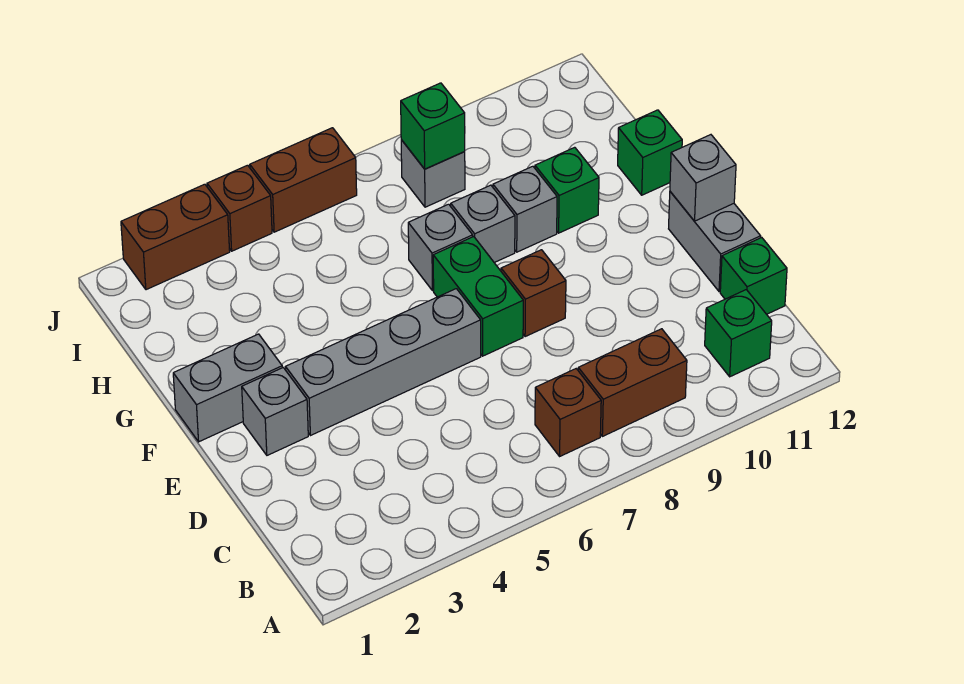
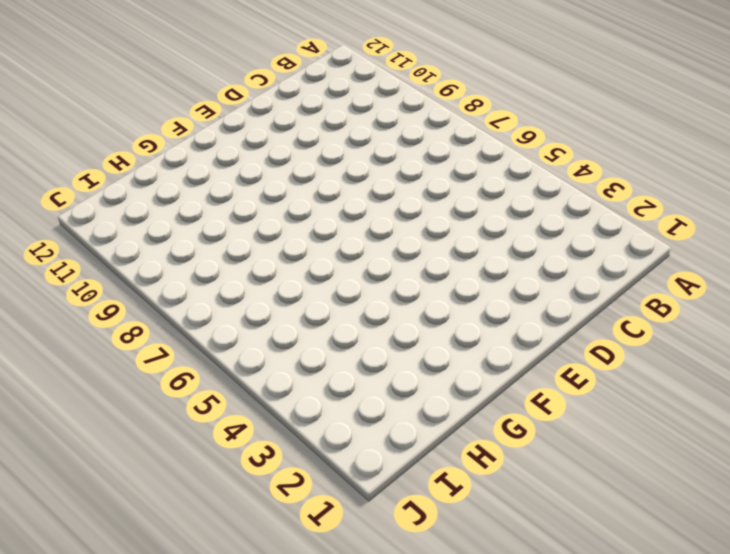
none -> brown brick B7 level 1
none -> brown brick B8:B9 level 1
none -> green brick B11 level 1

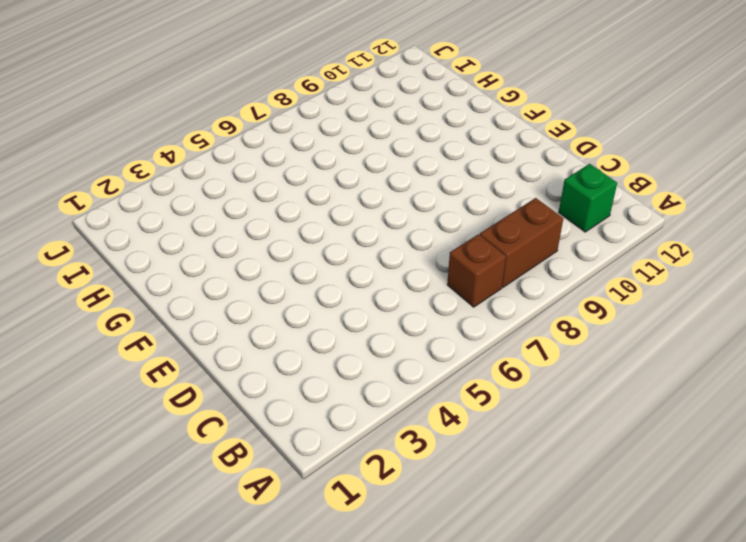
none -> green brick C12 level 1
none -> grey brick D12:E12 level 1
none -> grey brick E2 level 1

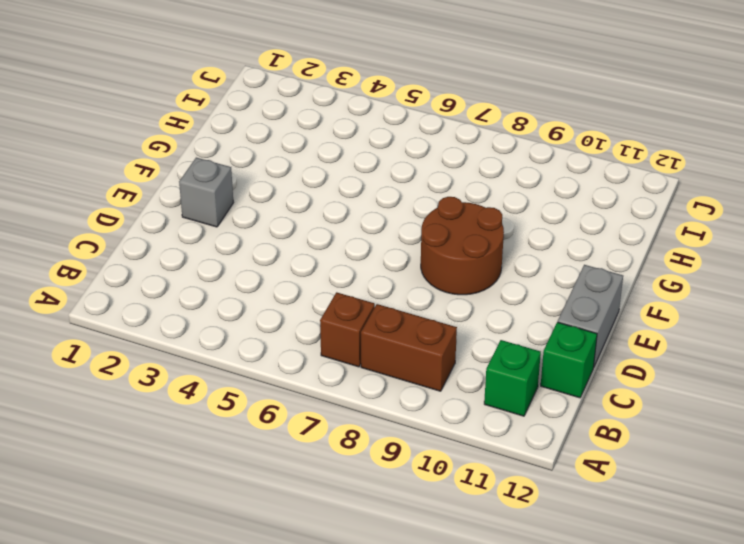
brown round brick E8:F9 level 1 -> brown brick E8 level 1
none -> grey brick E3:E6 level 1
none -> green brick E7:F7 level 1
none -> grey brick F1:F2 level 1

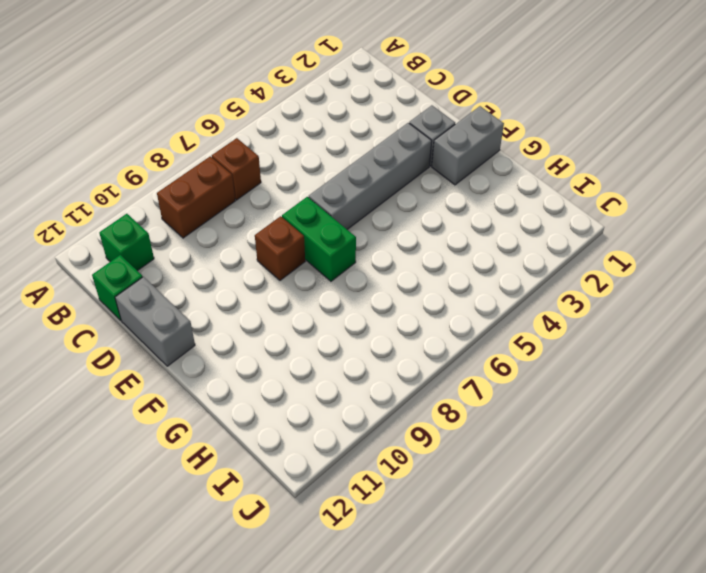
none -> grey brick G7 level 1
none -> grey brick G8 level 1
none -> grey brick G9 level 1

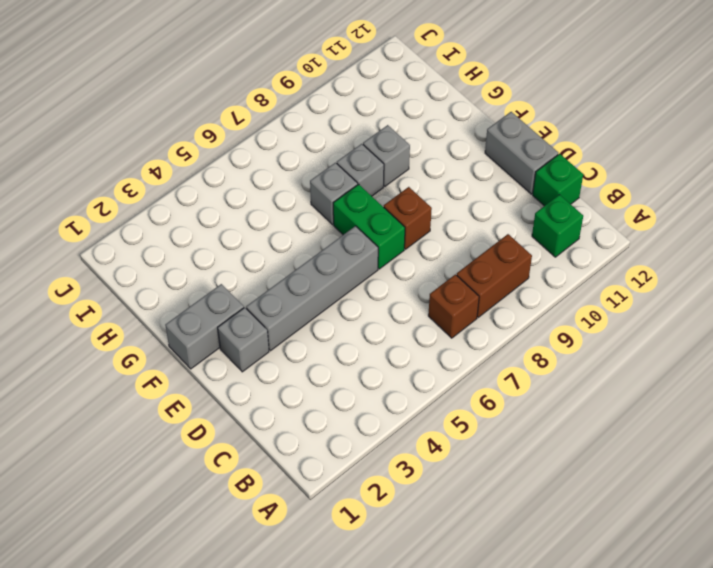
none -> green brick G10 level 1
none -> green brick G12 level 1
none -> grey brick I8 level 1

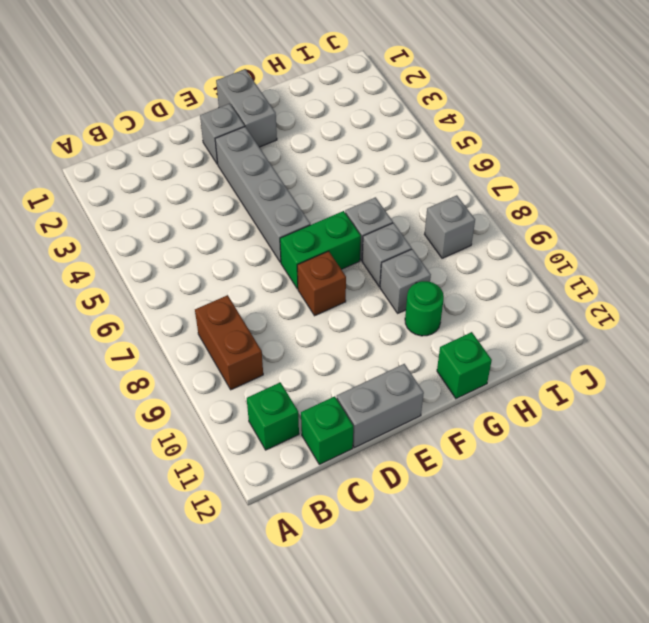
green round brick G10 level 1 -> green brick G10 level 1
none -> brown brick B7 level 1
none -> brown brick J2:J3 level 1
none -> brown brick J4 level 1

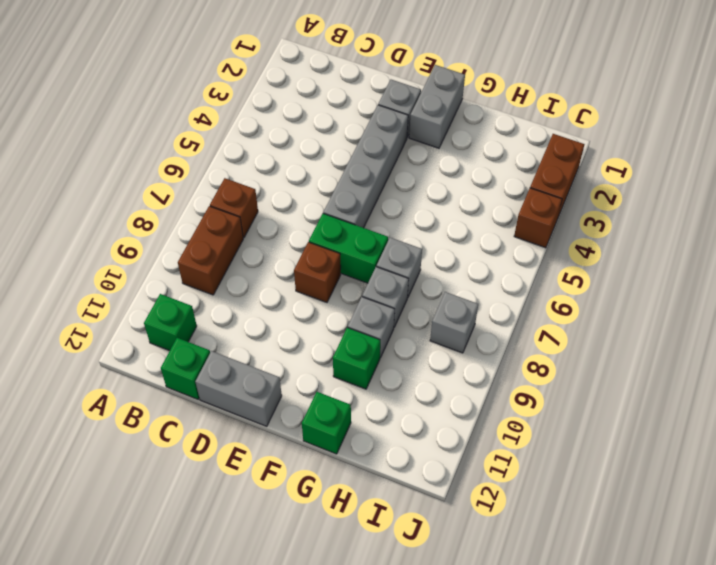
none -> brown brick J5:J6 level 1
none -> grey brick E12 level 2
none -> green brick I8 level 2

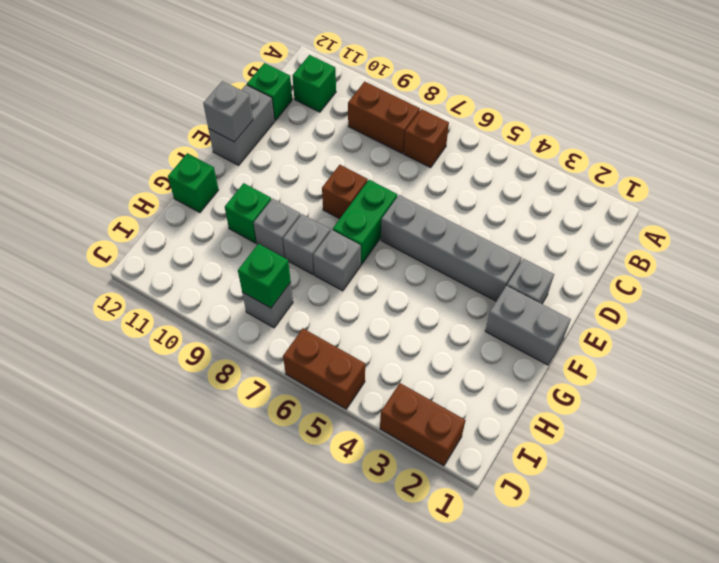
none -> brown brick J4 level 1

